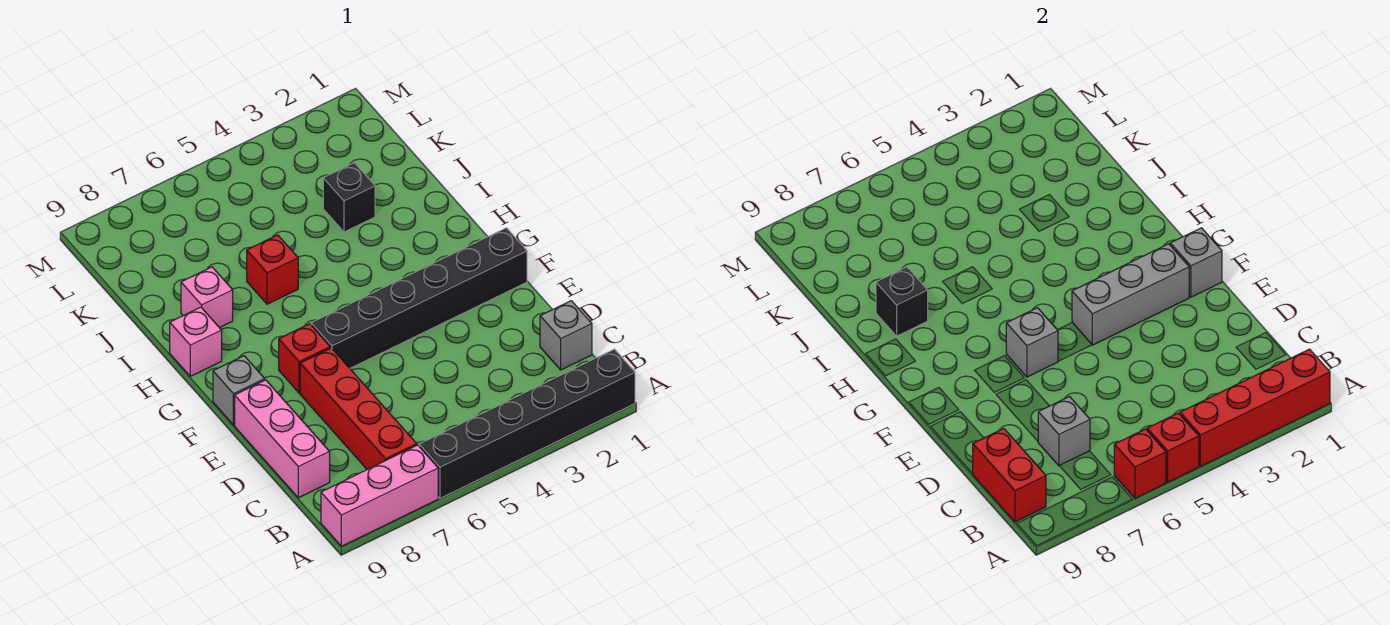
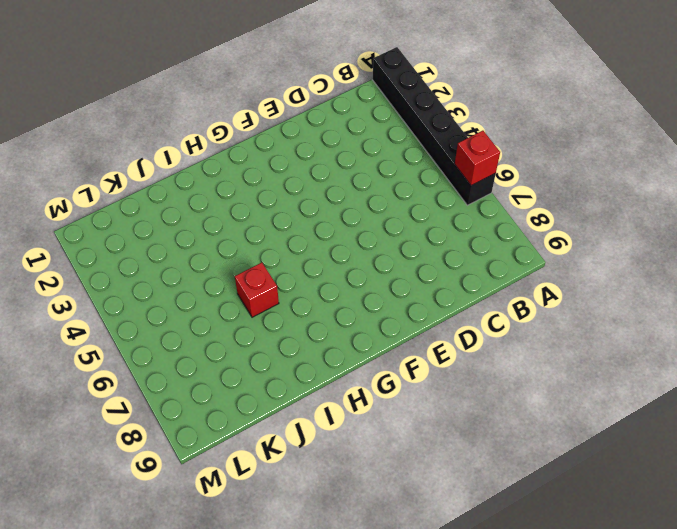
none -> pink brick A7:A9 level 1
none -> red brick B7:E7 level 1
none -> grey brick C1 level 1

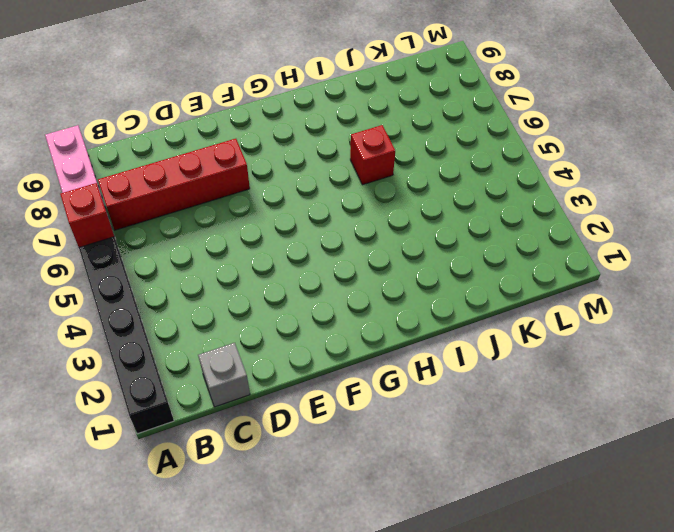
none -> pink brick C9:E9 level 1
none -> black brick F1:F6 level 1
none -> red brick F7 level 1

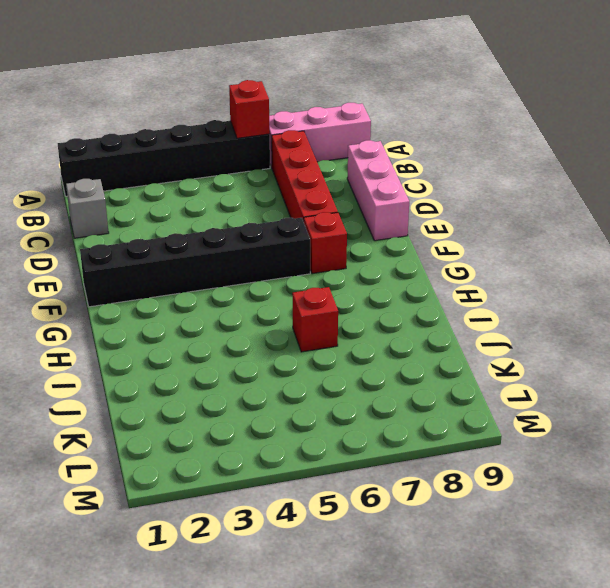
none -> grey brick F9 level 1
none -> pink brick H9 level 1
none -> pink brick I8 level 1

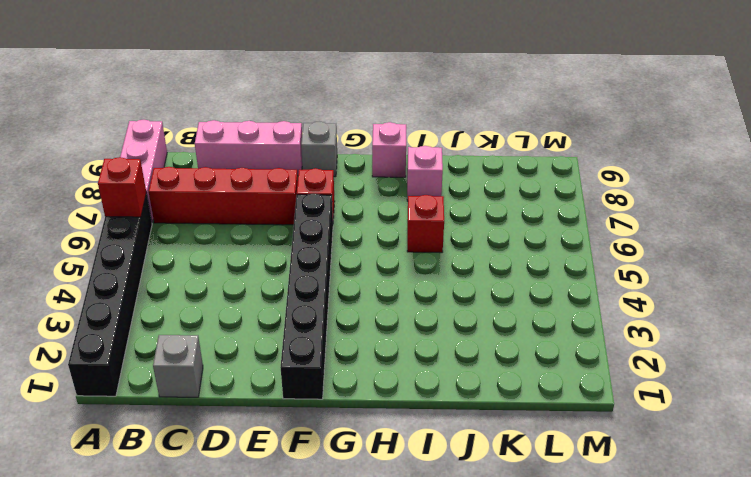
none -> black brick J3 level 1
none -> red brick A1:A4 level 2
none -> red brick A5 level 2

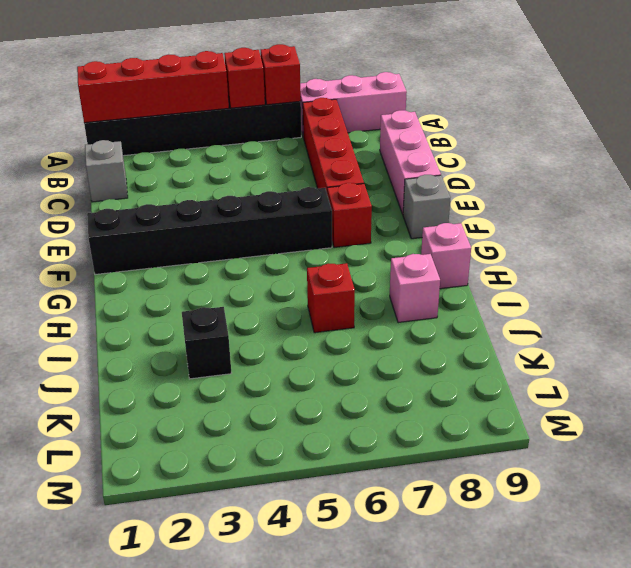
none -> red brick B9:C9 level 2
none -> grey brick C7 level 2
none -> grey brick F1 level 2

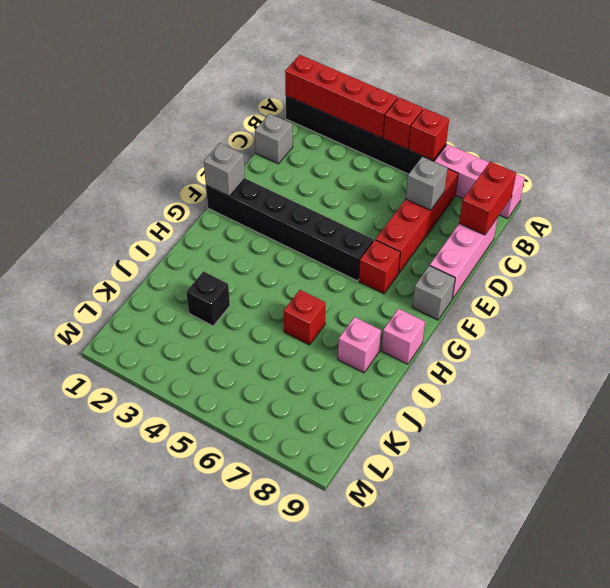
none -> grey brick F2:F4 level 2
none -> grey brick F6 level 2
none -> black brick I8 level 2

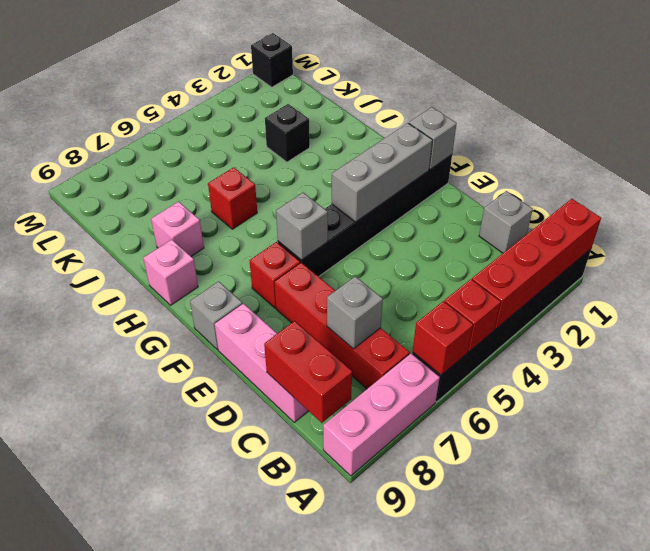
black brick M1 level 1 -> black brick I8 level 2

